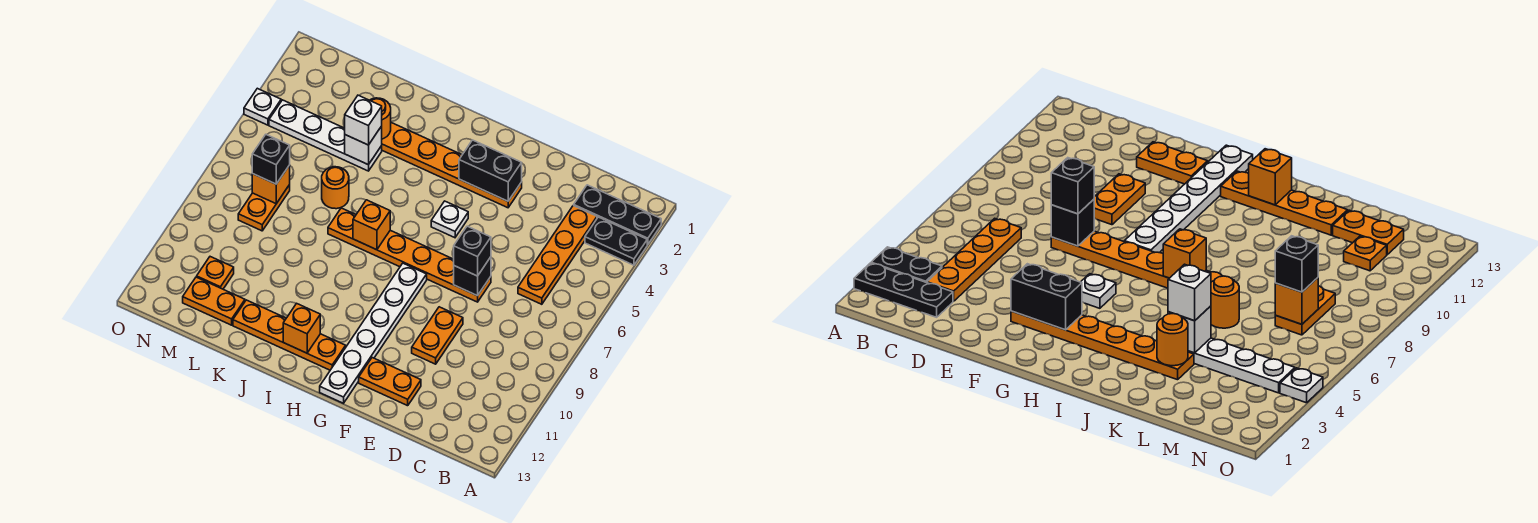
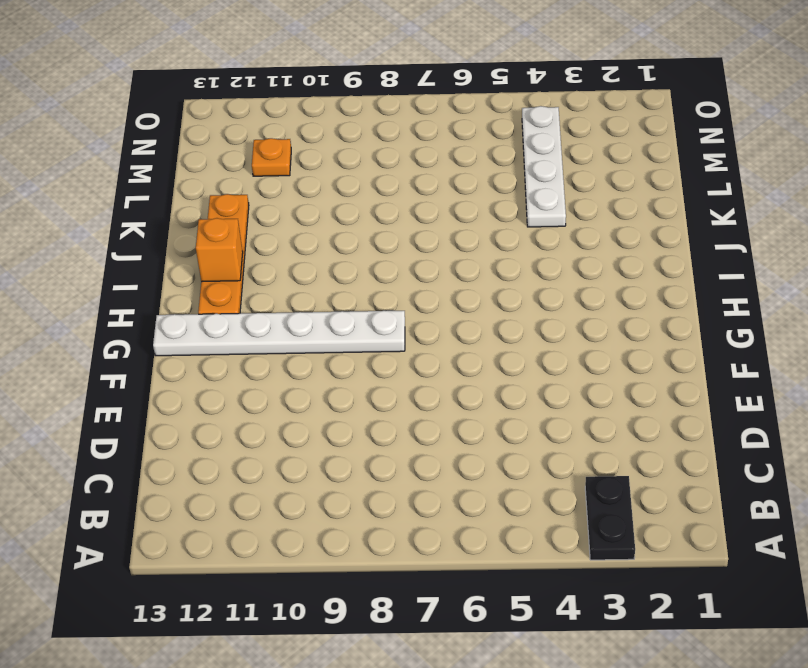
none -> black plate A2:C2 level 1
none -> orange plate C3:C6 level 1
none -> orange plate E7:J7 level 1

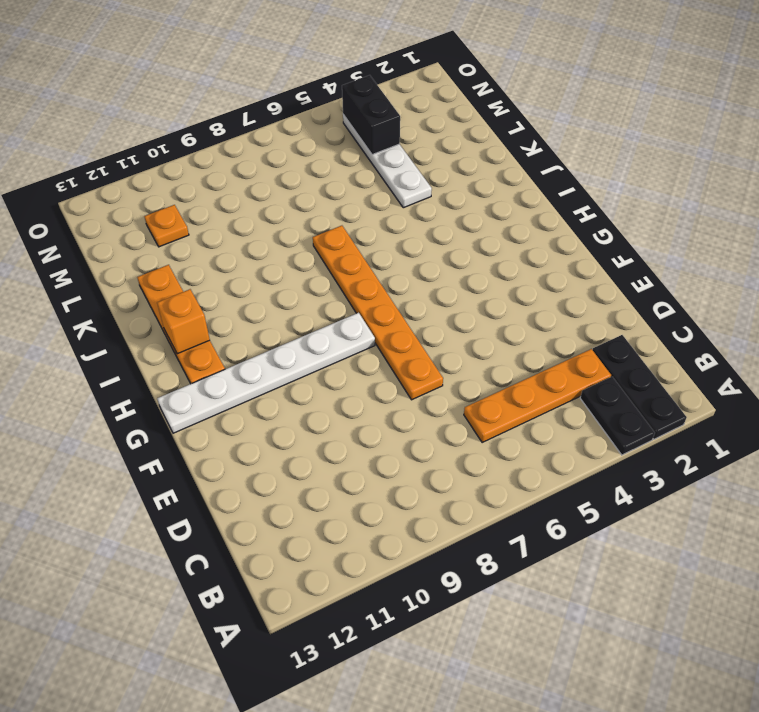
black brick M4:N4 level 2 -> black brick F3:G3 level 2
none -> orange plate E9:E10 level 1
none -> orange plate E12:F12 level 1
none -> orange plate F3:K3 level 1

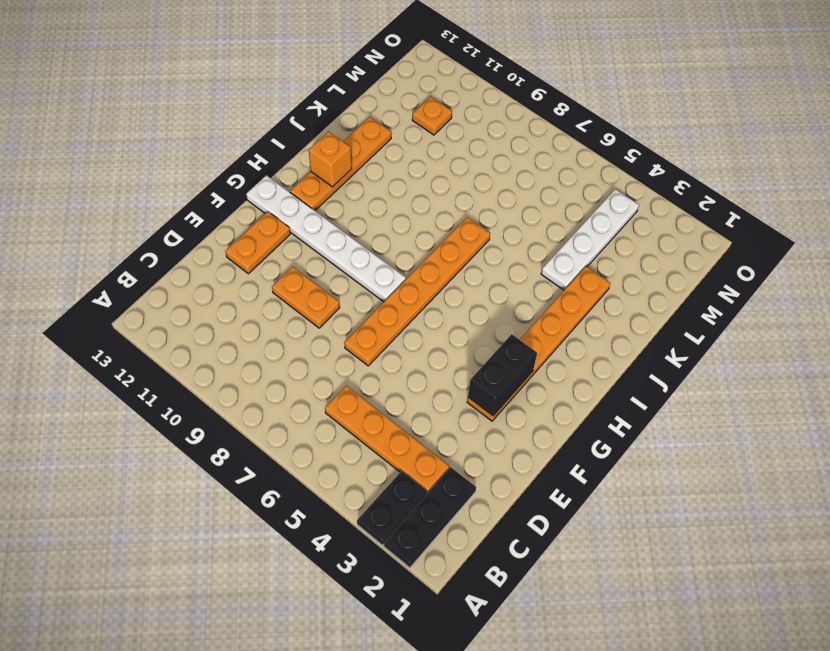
none -> white plate G5 level 1
none -> orange round brick K6 level 1
none -> orange plate L12:M12 level 1

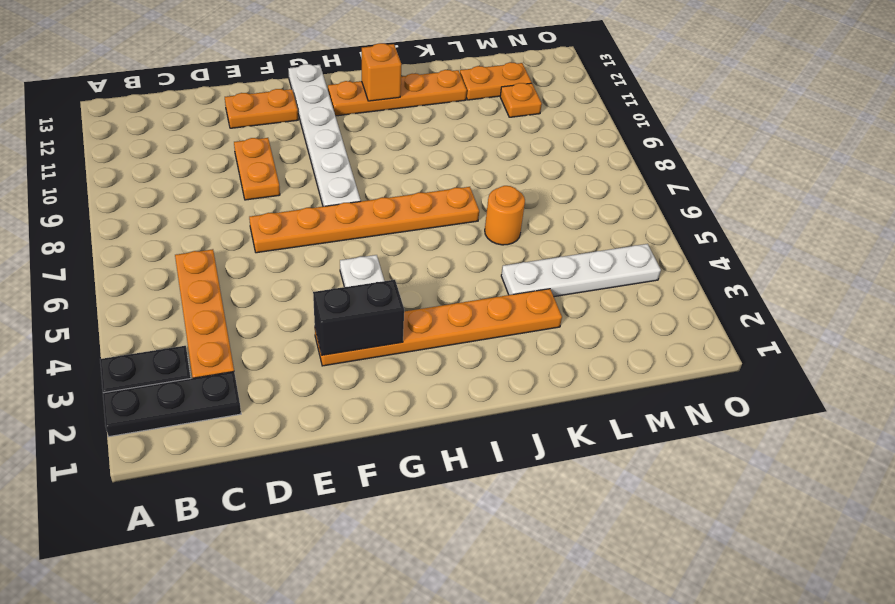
none -> orange plate M7:M8 level 1
none -> white plate O4 level 1
none -> black brick E7 level 2

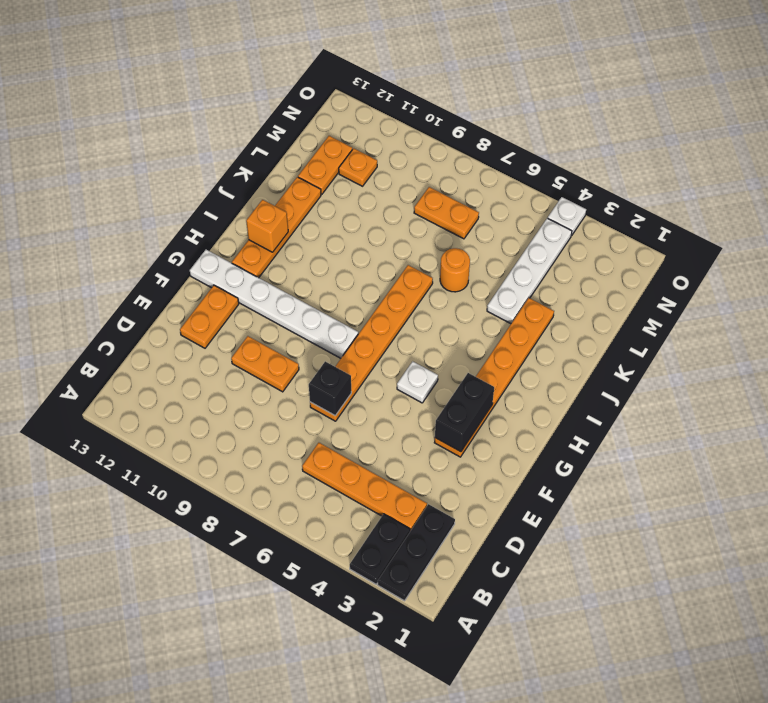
none -> orange brick I7 level 2
none -> orange round brick K3 level 2
none -> white brick K4 level 2

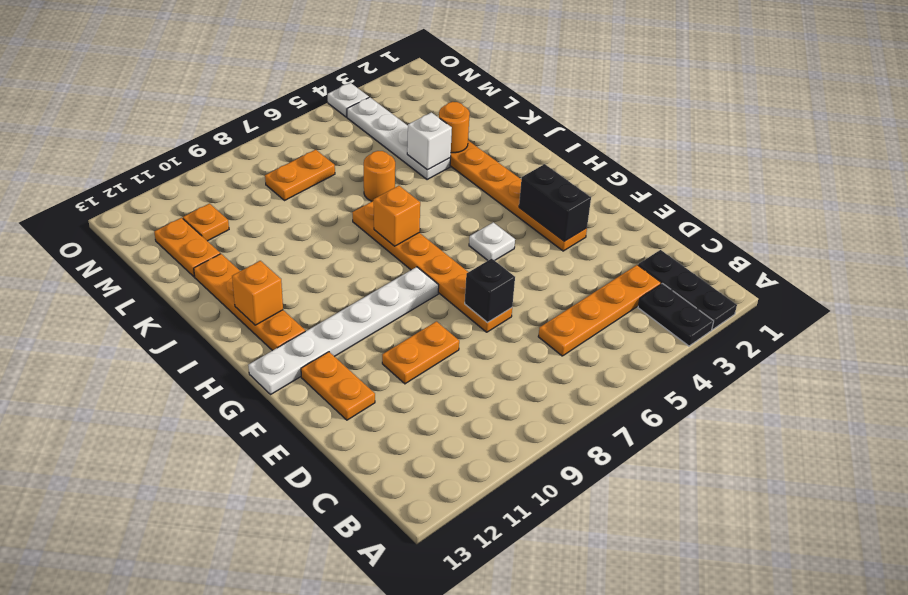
none -> orange brick M7 level 2
none -> black brick E7 level 3
none -> white brick K4 level 3

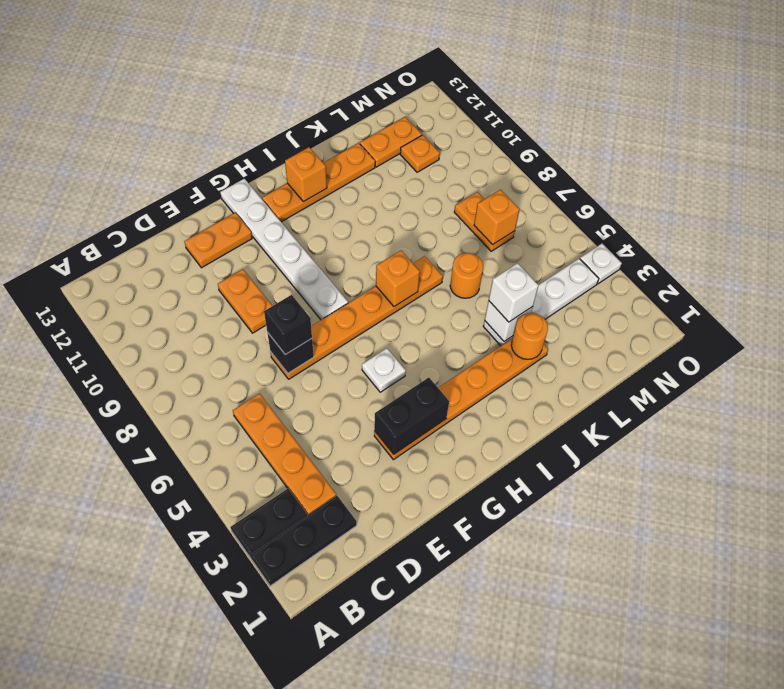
none -> black brick M7 level 3

